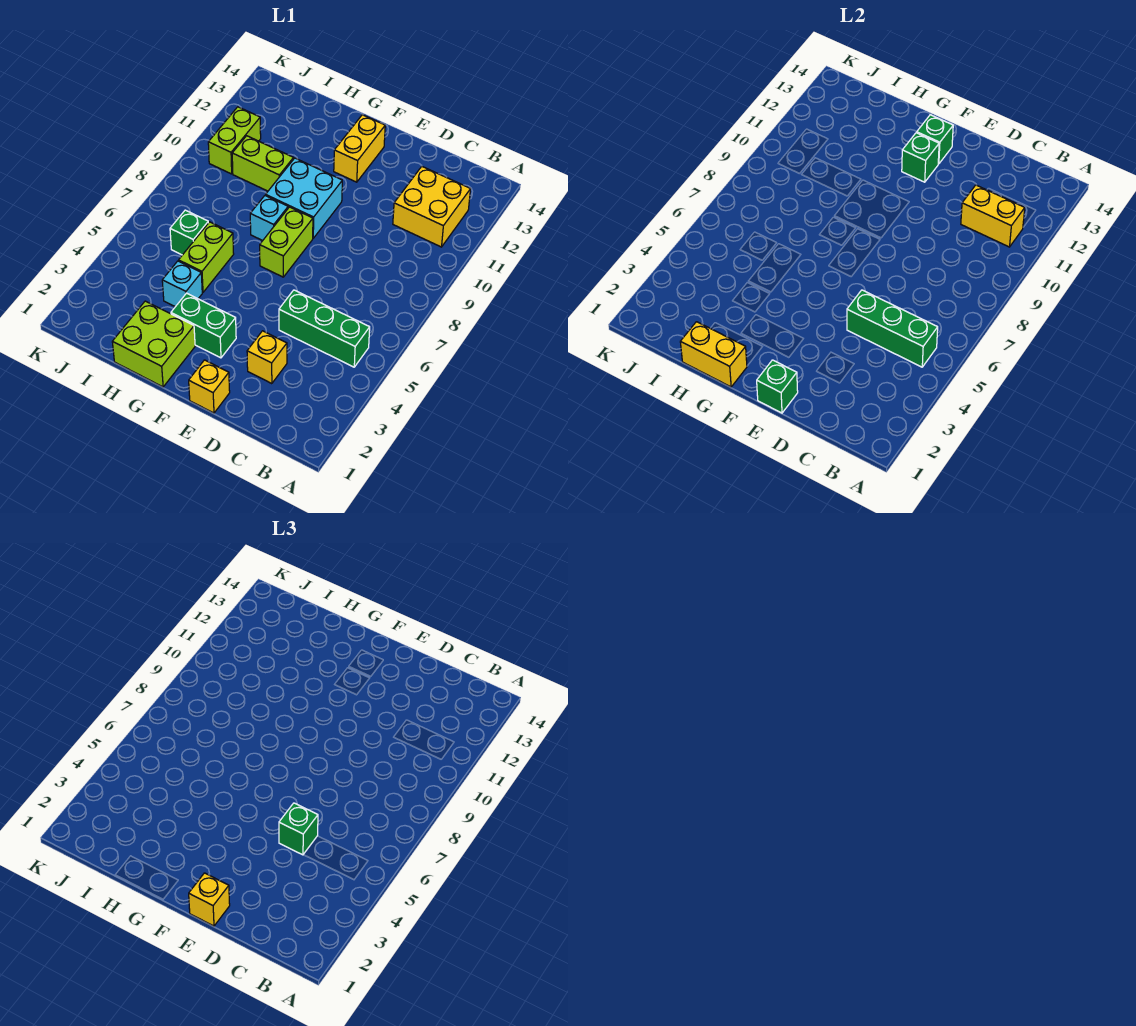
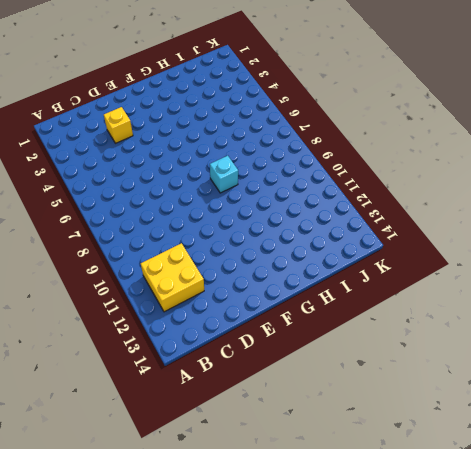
none -> green brick B5:D5 level 1
none -> yellow brick E1 level 1
none -> green brick F3:G3 level 1

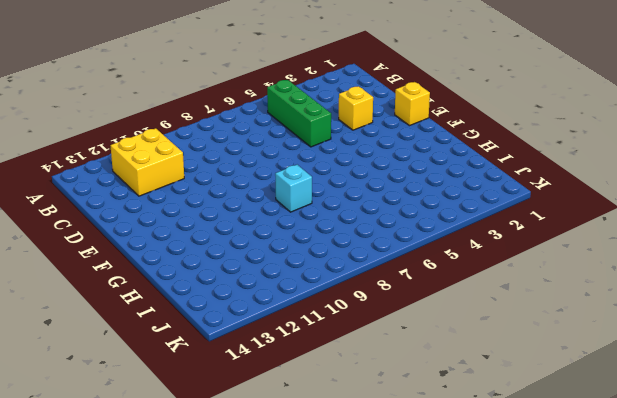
none -> green brick F3:G3 level 1
none -> lime brick F7:F8 level 1
none -> cyan brick F9:G10 level 1

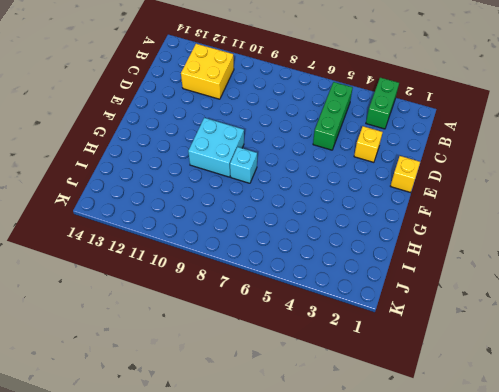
green brick A3:B3 level 1 -> green brick F3:G3 level 1
none -> lime brick F7:F8 level 1
none -> yellow brick F12:F13 level 1
none -> lime brick G1:H2 level 1

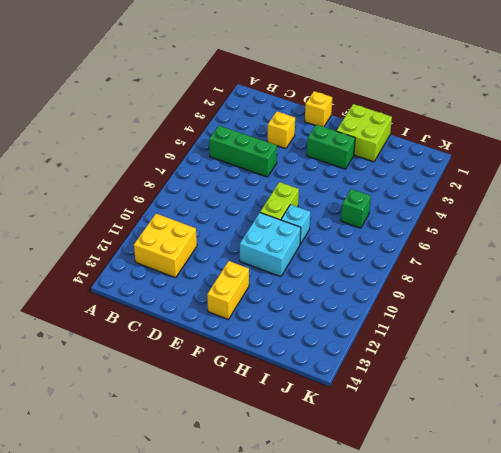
none -> cyan brick H4 level 1
none -> lime brick H5:H6 level 1
none -> lime brick H10:I10 level 1

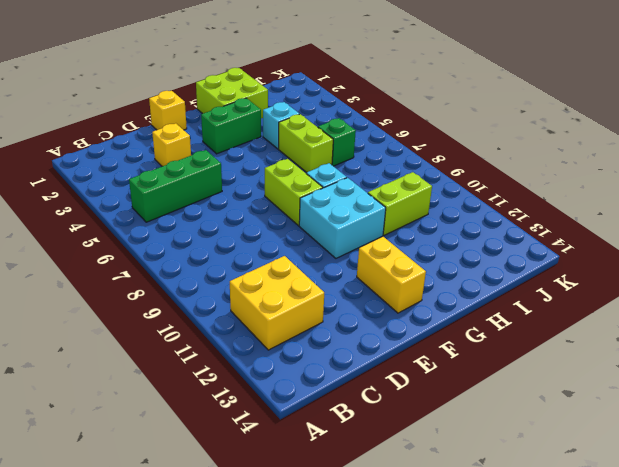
none -> lime brick J10:J11 level 1
none -> green brick B5:D5 level 2
none -> yellow brick B11:C11 level 2

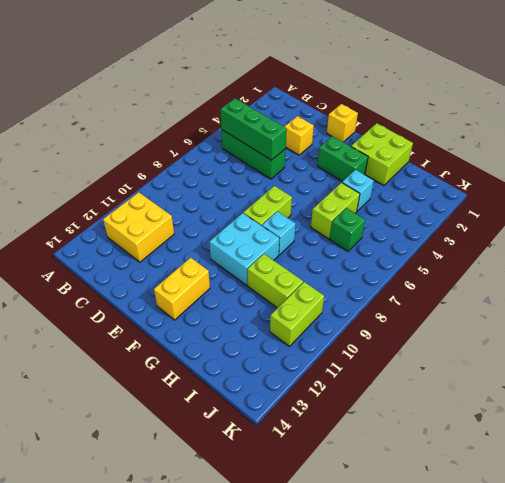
none -> yellow brick B11:C11 level 2
none -> green brick E1 level 2
none -> green brick F12 level 2

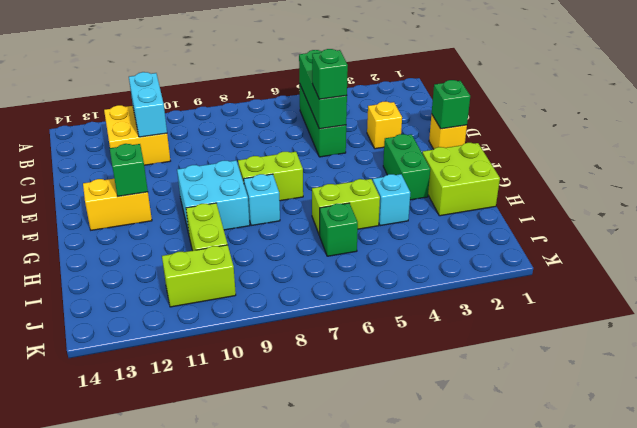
cyan brick B11:C11 level 2 -> yellow brick B11:C11 level 2
none -> green brick F13 level 2
none -> yellow brick G1:H1 level 2
none -> yellow brick E1 level 3

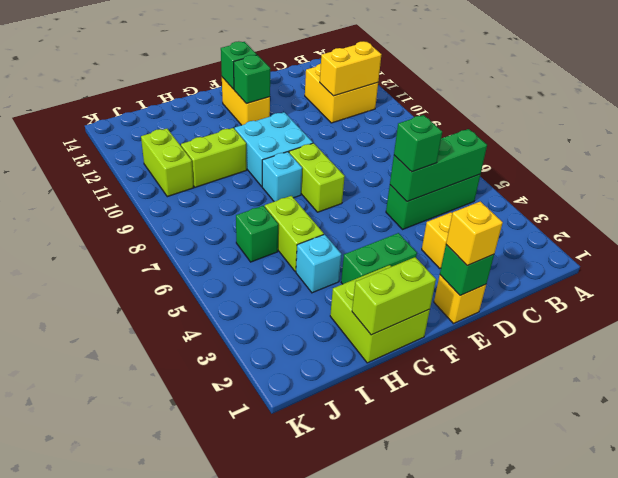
lime brick G1:H1 level 2 -> yellow brick G1:H1 level 2

